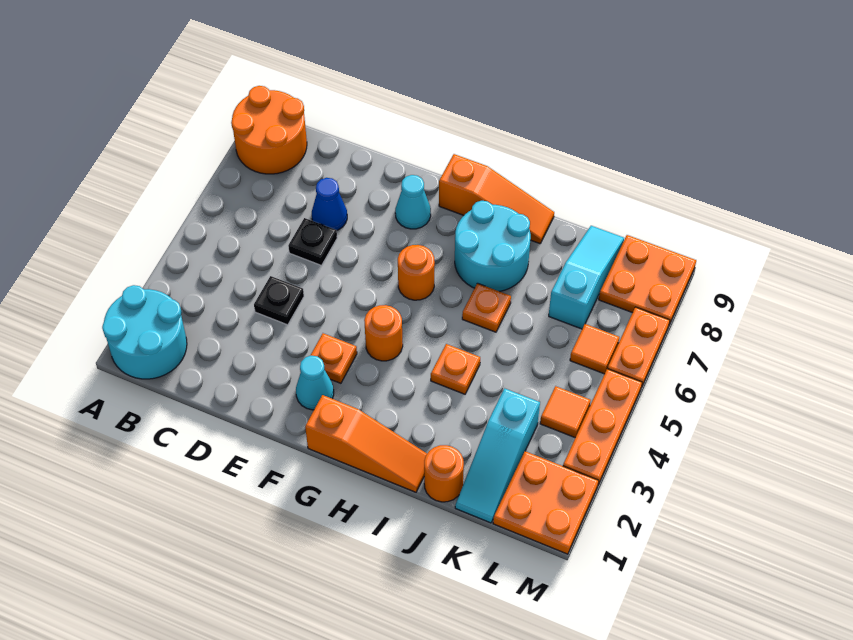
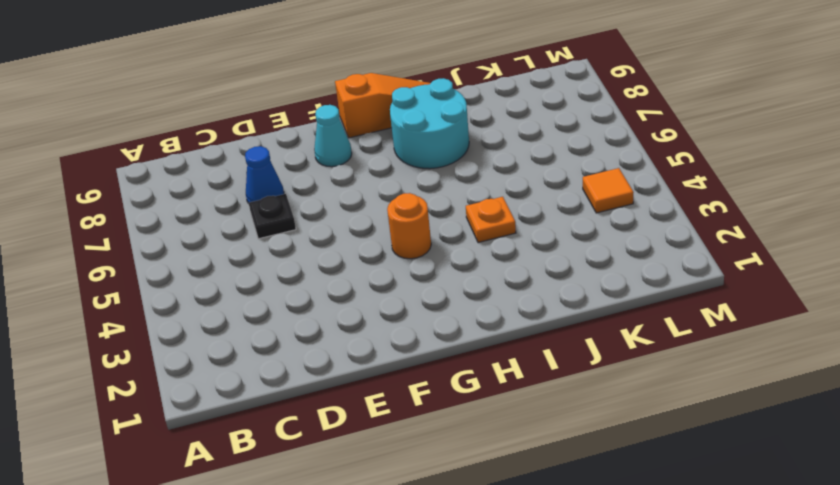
none -> cyan round brick A1:B2 level 1
none -> orange round brick A8:B9 level 1
none -> black plate D4 level 1

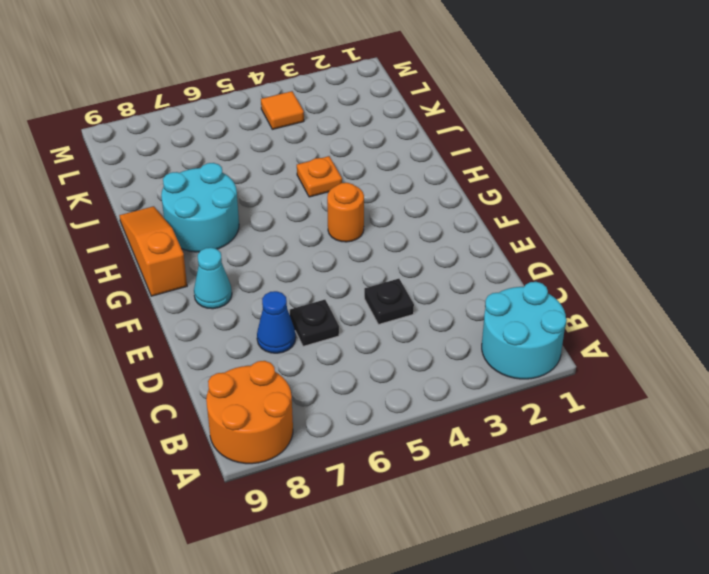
none -> cyan cone F2 level 1
none -> orange plate F3 level 1
none -> orange slope G1:I1 level 1 top G

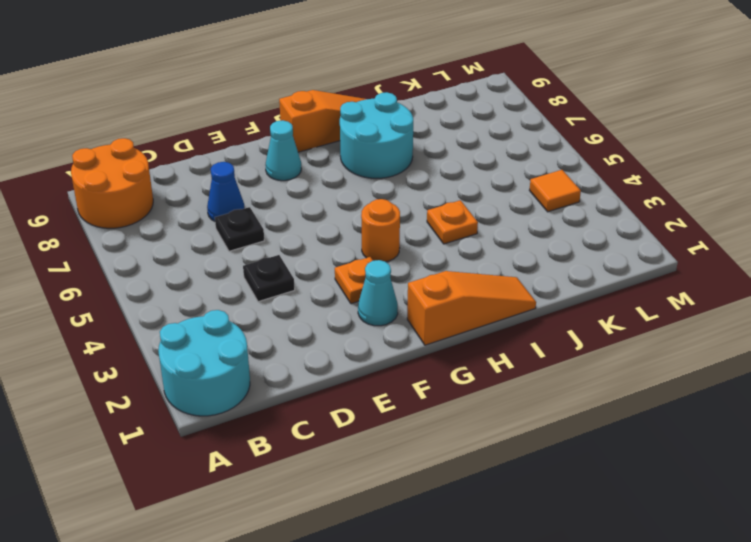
none -> orange round brick G6 level 1
none -> orange plate I6 level 1
none -> orange round brick J1 level 1

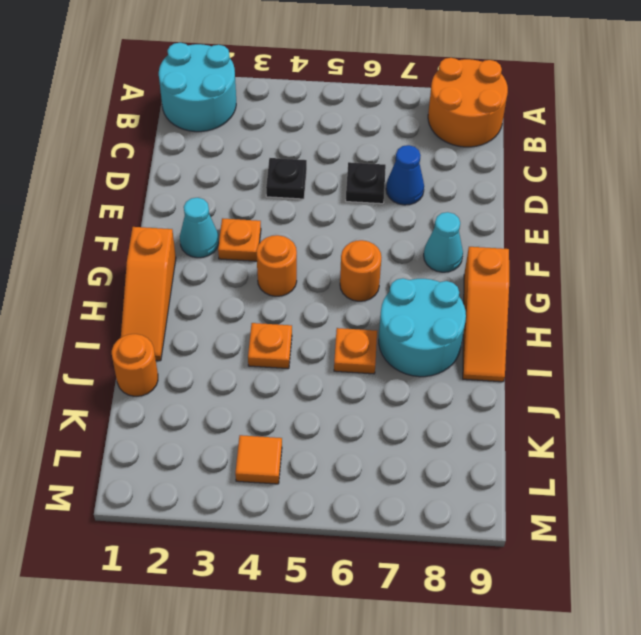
none -> cyan slope K1:K3 level 1 top 3
none -> cyan slope K7:K9 level 1 top 7
none -> orange plate L1:M2 level 1

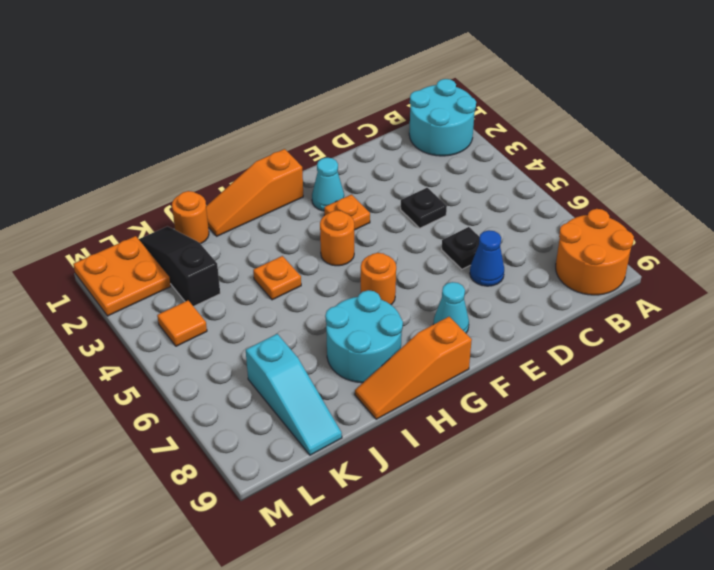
black slope K1:K3 level 1 top 3 -> cyan slope K1:K3 level 1 top 3
none -> orange plate I6 level 1
none -> orange tile L6 level 1
none -> orange plate L8:M9 level 1

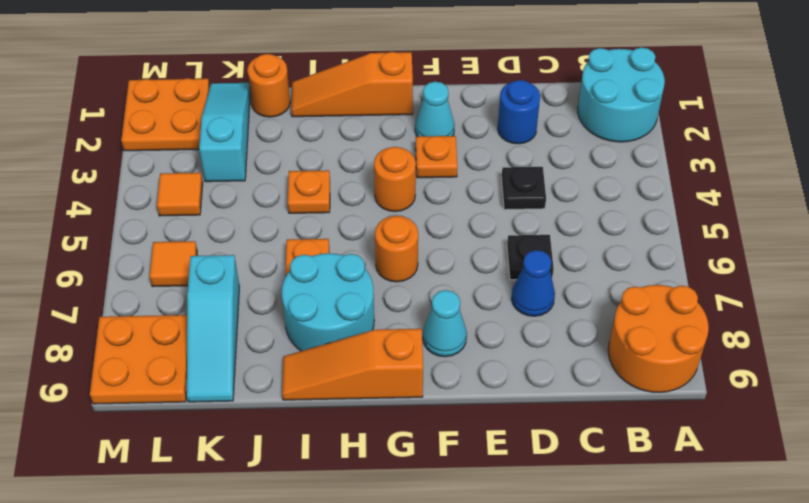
blue round brick D2 level 1 -> none
none -> orange plate M3:M5 level 1
none -> orange plate M6:M7 level 1

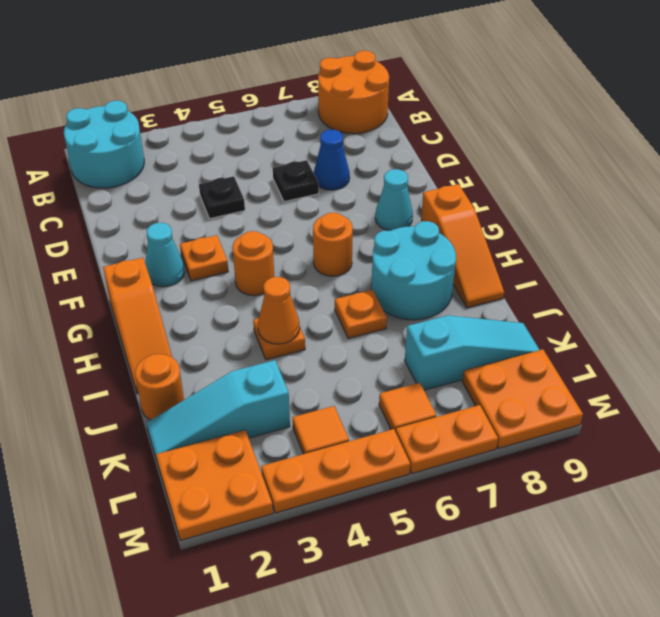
orange cone I4 level 2 -> none

